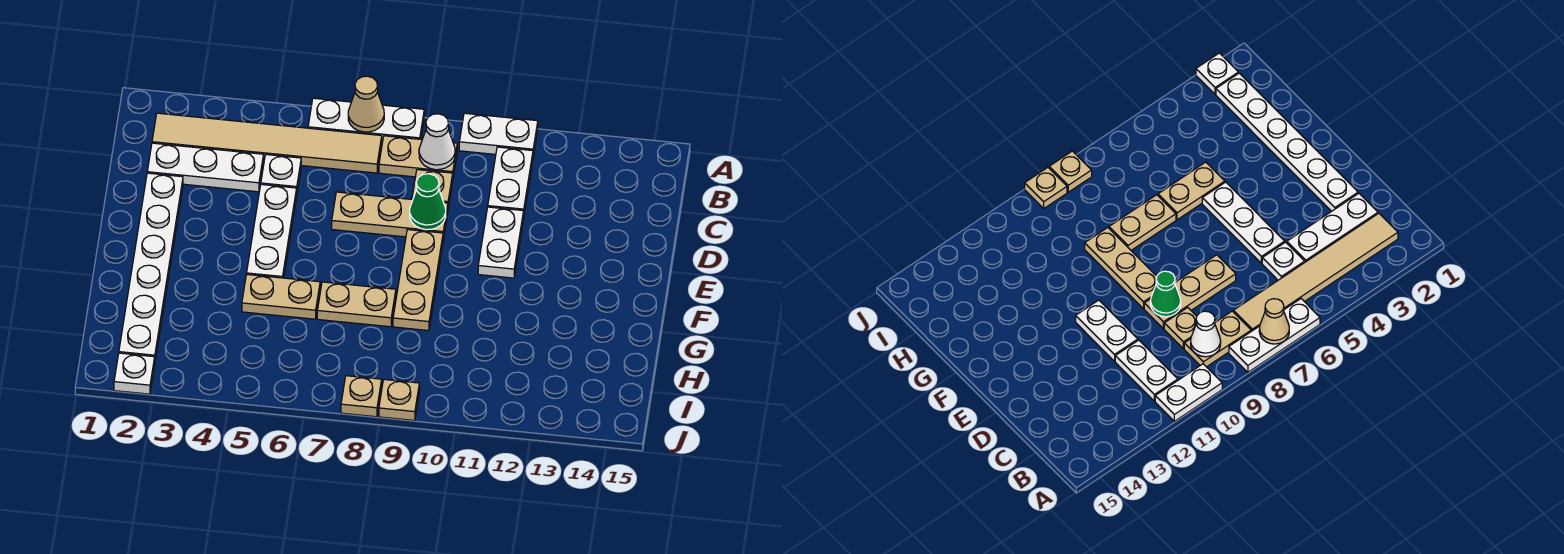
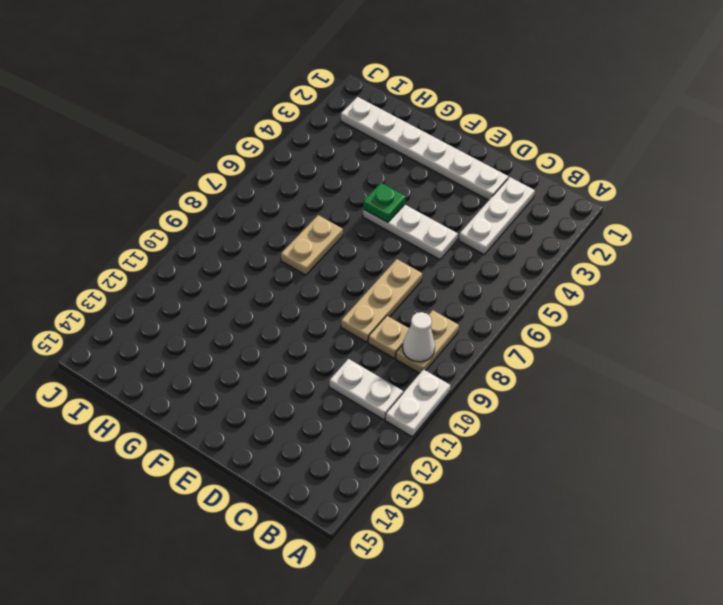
green plate F5 level 2 -> none
none -> white plate A6:A8 level 1
none -> tan tile B2:B7 level 1
none -> white plate C5 level 1

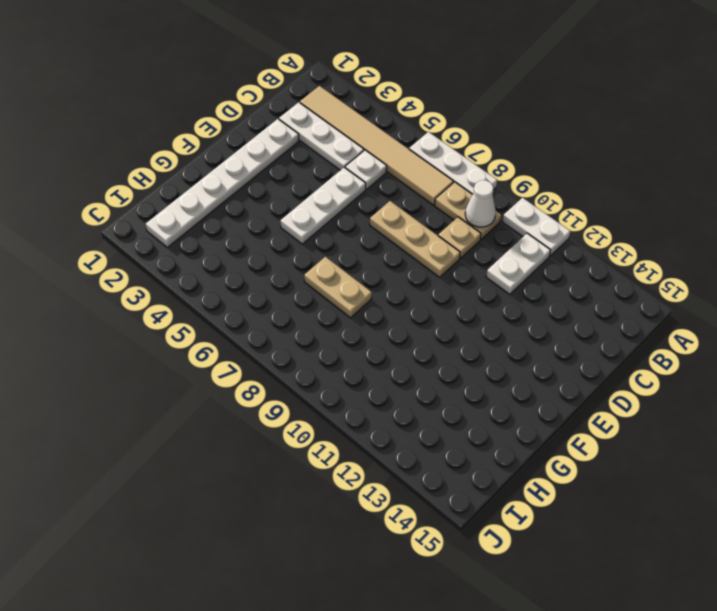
none -> white plate D11:E11 level 1
none -> tan plate E9:G9 level 1
none -> tan plate G5:G6 level 1

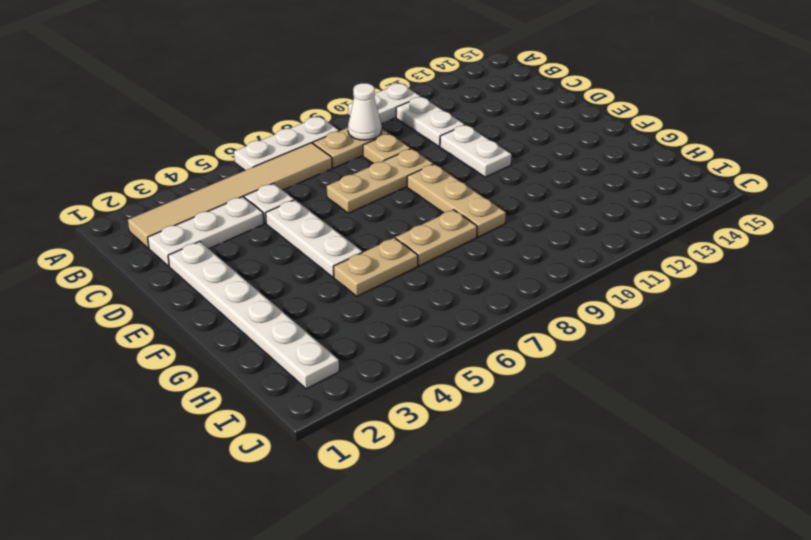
none -> white plate J2 level 1
none -> tan plate J8 level 1
none -> tan plate J9 level 1

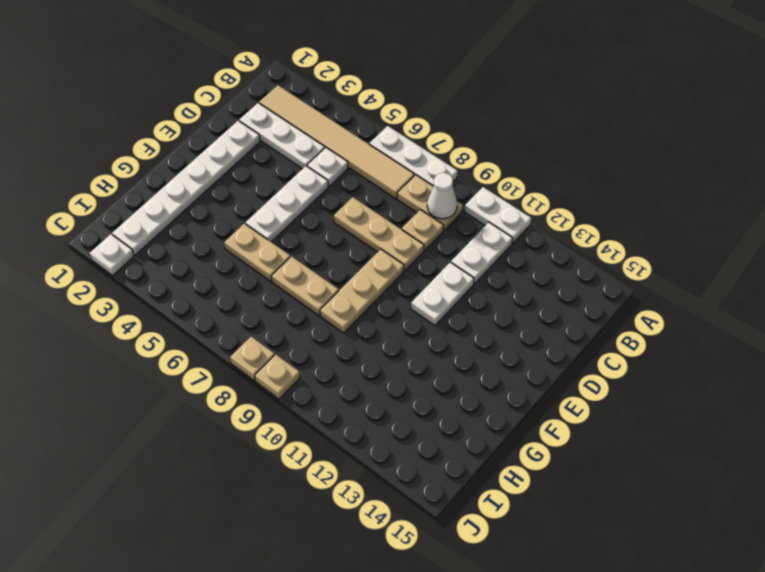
none -> tan cone A7 level 2
none -> green cone D9 level 2

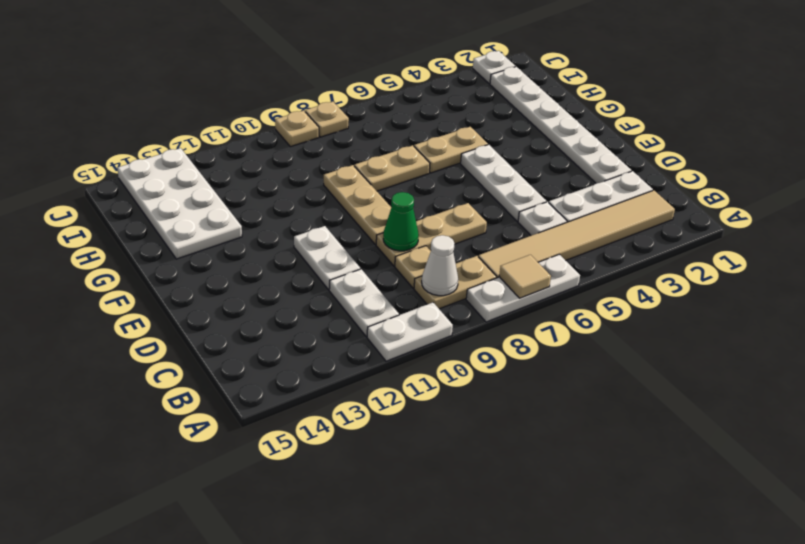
tan tile A7 level 2 -> tan cone A7 level 2
white plate G13:J14 level 1 -> none

